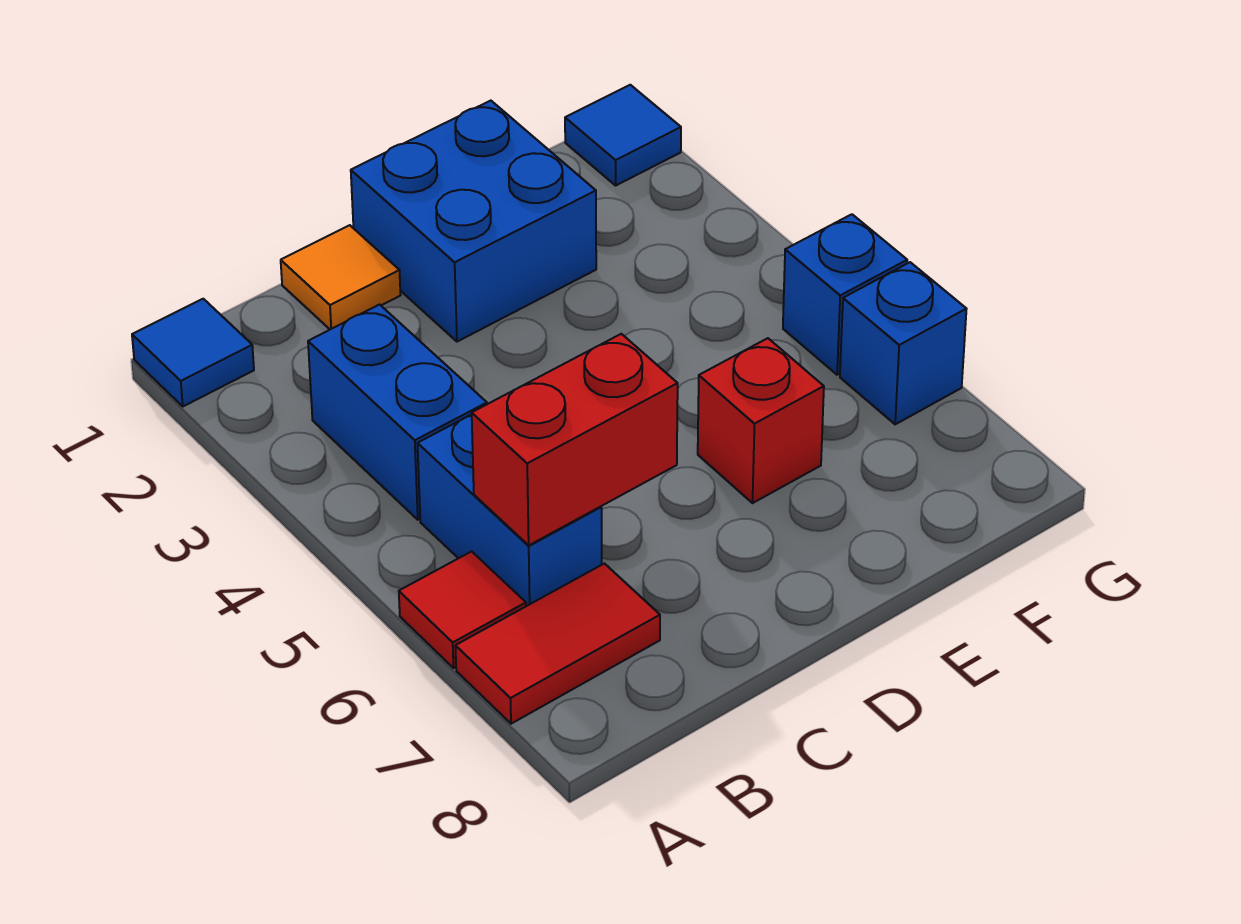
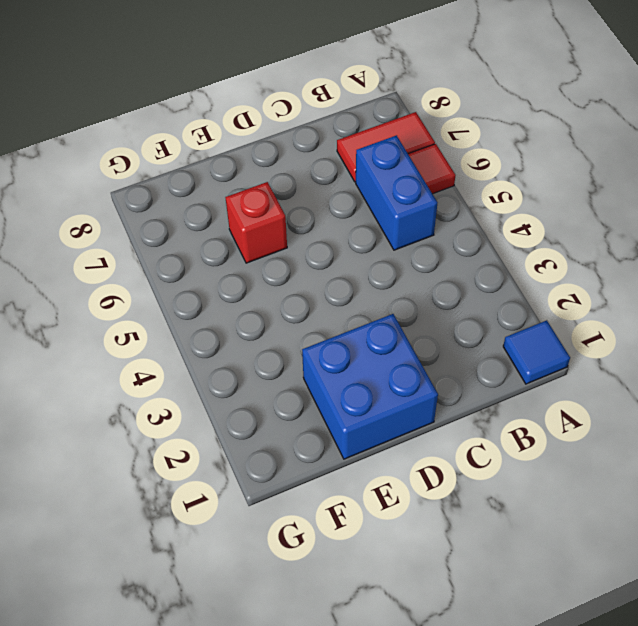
none -> blue brick B3:B4 level 1
none -> orange tile C1 level 1
none -> blue tile G1 level 1

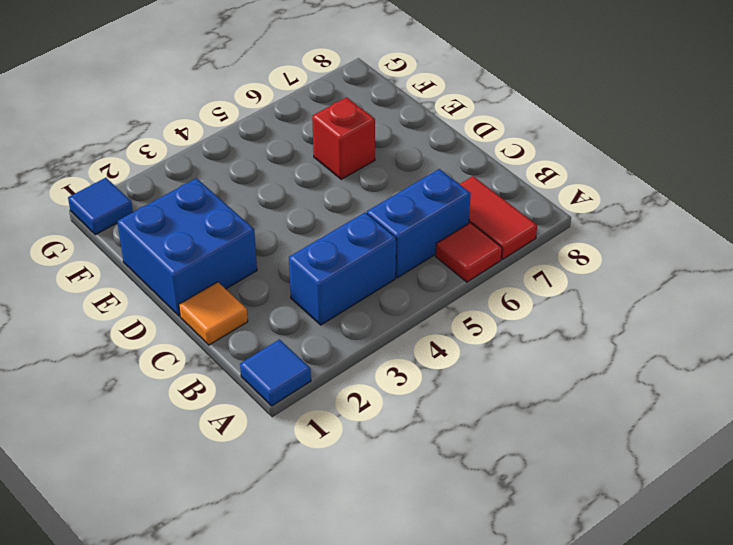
none -> blue brick G5 level 1
none -> blue brick G6 level 1
none -> red brick B6:C6 level 2

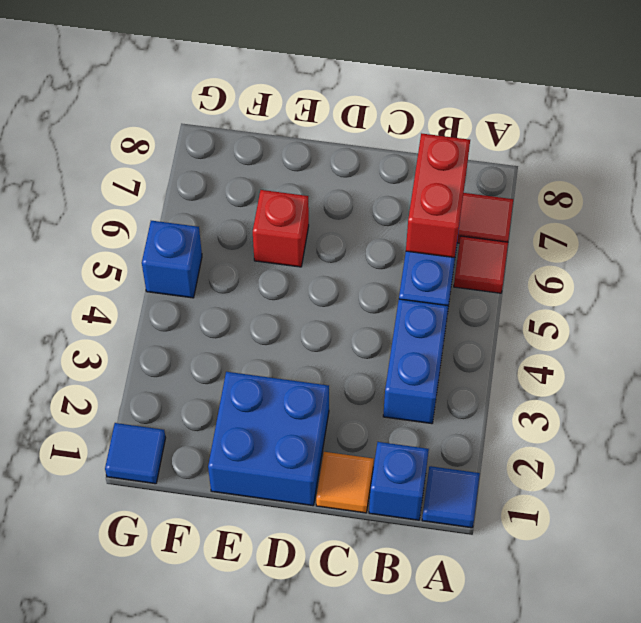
blue brick B1 level 1 -> blue brick G6 level 1
red brick B6:B7 level 2 -> red brick B6:C6 level 2

